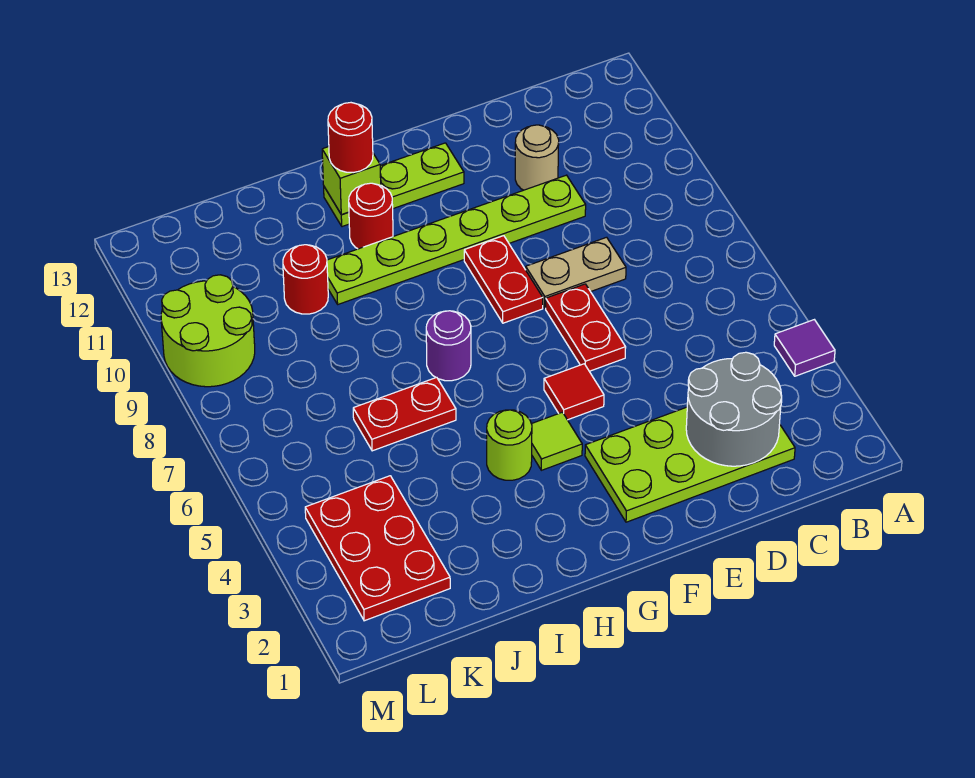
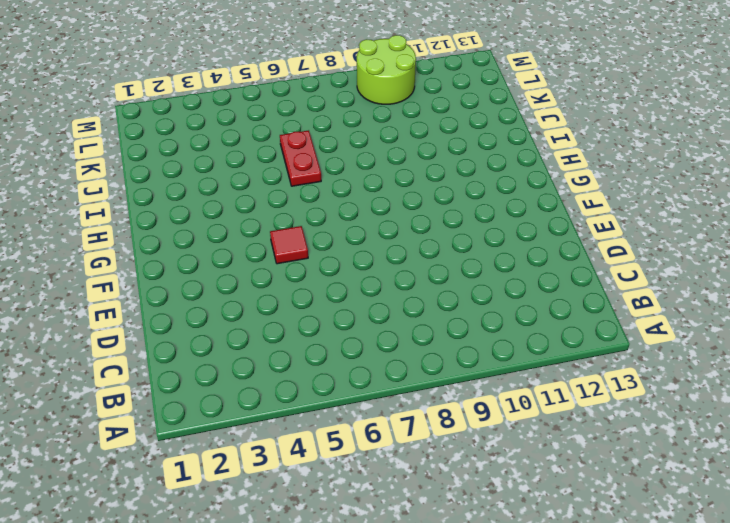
none -> purple tile A4 level 1
none -> lime plate C2:F3 level 1
none -> tan plate D8:E8 level 1

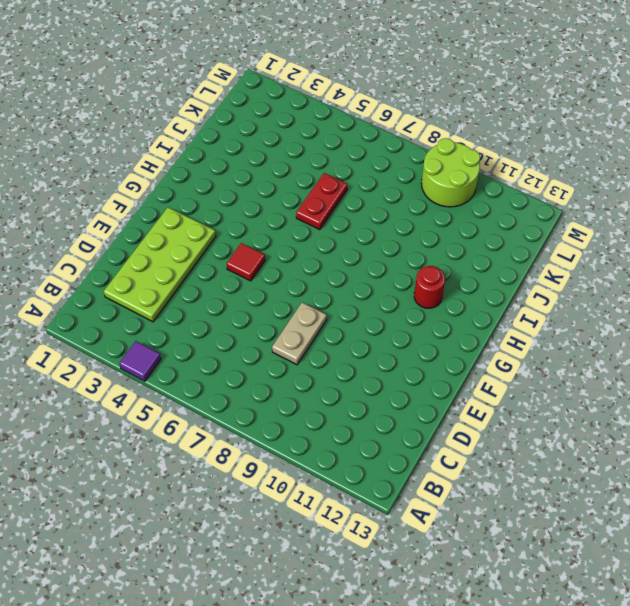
none -> lime plate D10:I10 level 1
none -> tan round brick D11 level 1
none -> red plate E6:E7 level 1

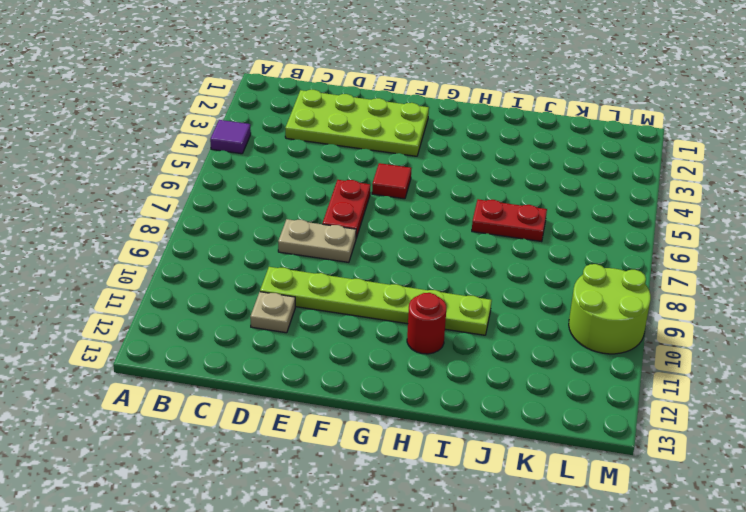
tan plate D11 level 1 -> tan round brick D11 level 1
none -> red plate F8:F9 level 1
none -> lime plate F12:H12 level 1
none -> lime tile G4 level 1

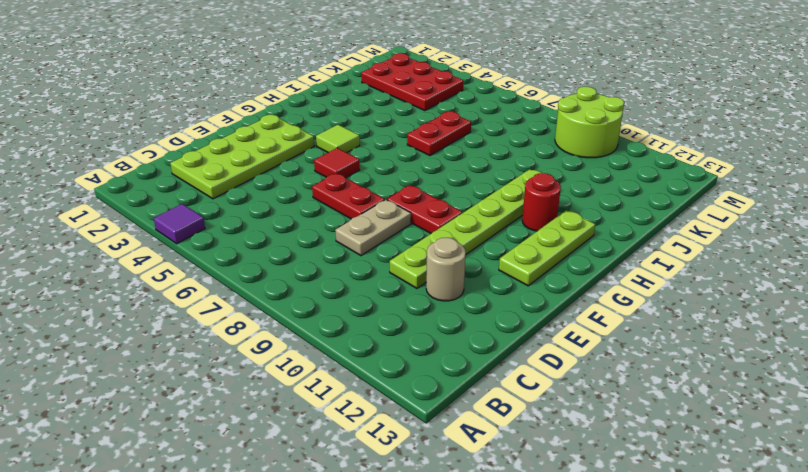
none -> lime round brick H4 level 1
none -> purple round brick H7 level 1
none -> red round brick J10 level 1

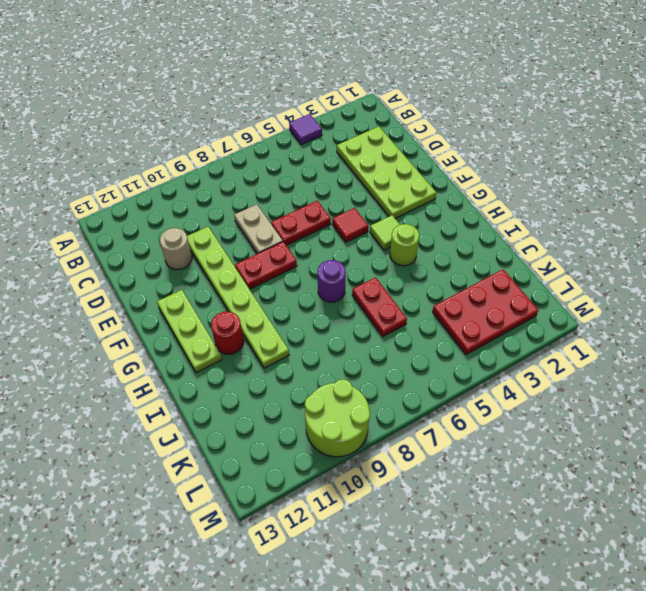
none -> red round brick J10 level 1
none -> grey round brick C2:D3 level 2
none -> lime brick H12 level 2

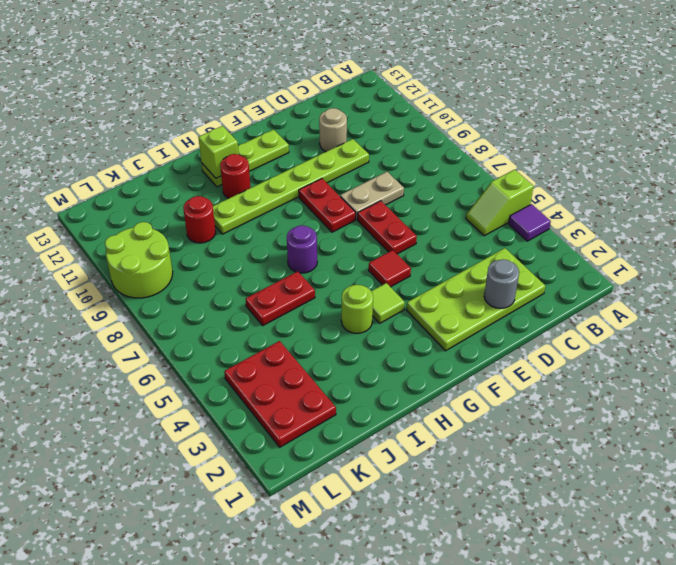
lime slope A5:B5 level 1 top A -> none
grey round brick D2 level 2 -> grey round brick C2:D3 level 2
none -> red round brick H12 level 3

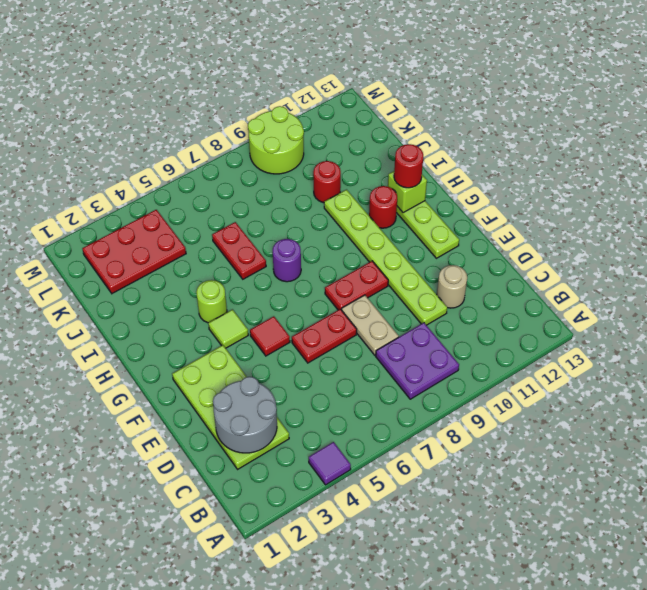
purple plate B8:C9 level 1 -> none

